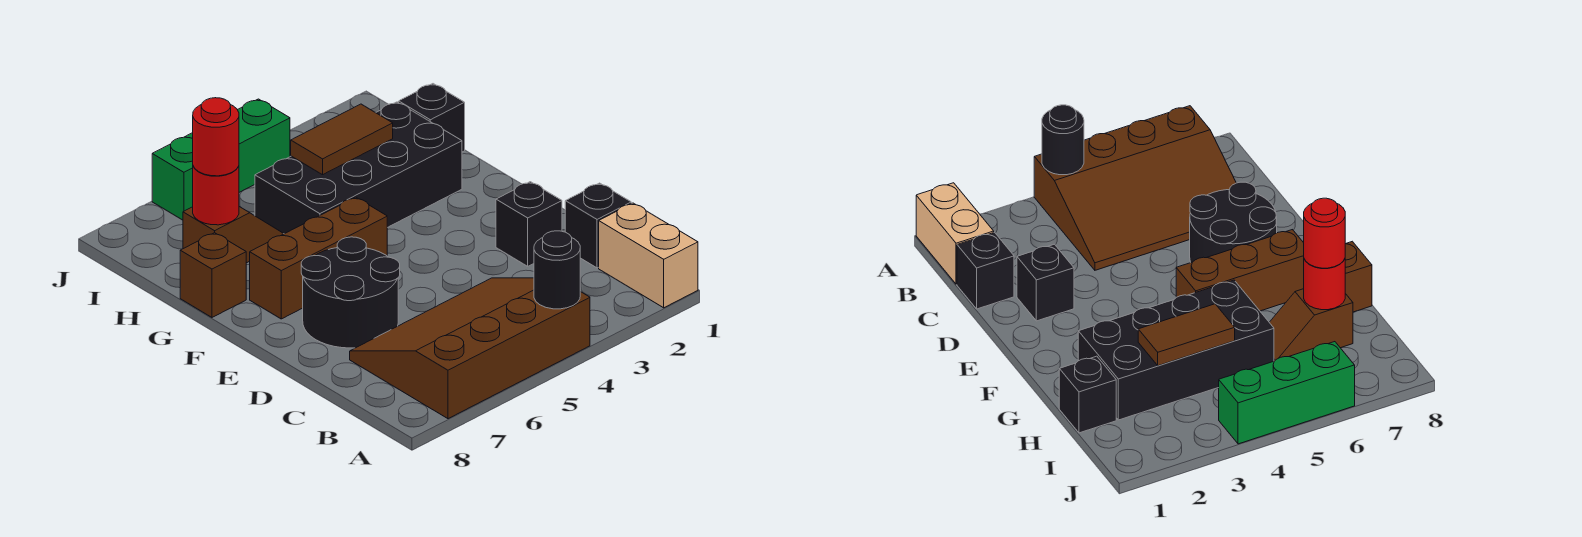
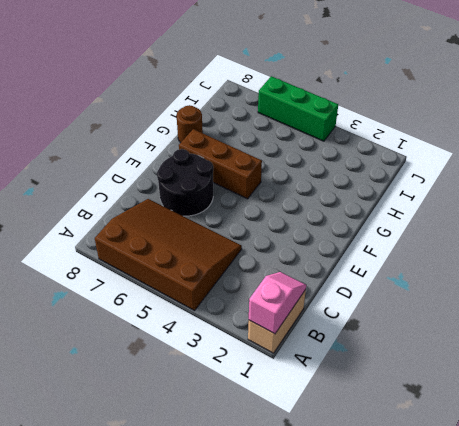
pink slope A1:B1 level 2 top A -> none
brown round brick G8 level 1 -> brown brick G8 level 1
none -> black brick C1 level 1
none -> black brick D2 level 1
none -> black brick G2:H5 level 1

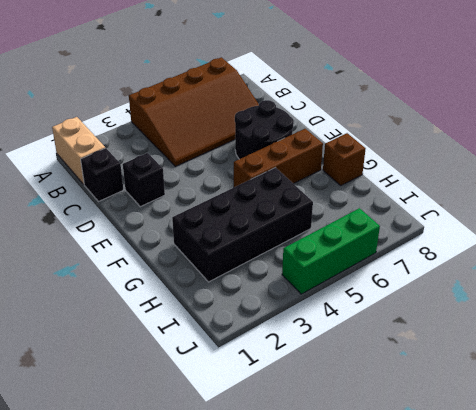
none -> black brick H1 level 1
none -> brown slope H6:H7 level 1 top 7
none -> black round brick A4 level 2

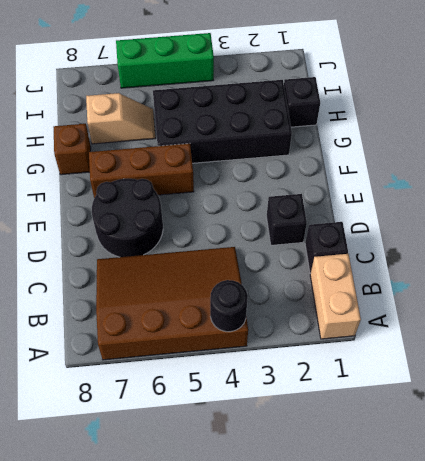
tan slope H6:H7 level 1 top 7 -> brown slope H6:H7 level 1 top 7
none -> brown tile H3:H4 level 2
none -> red round brick H7 level 2
none -> red round brick H7 level 3

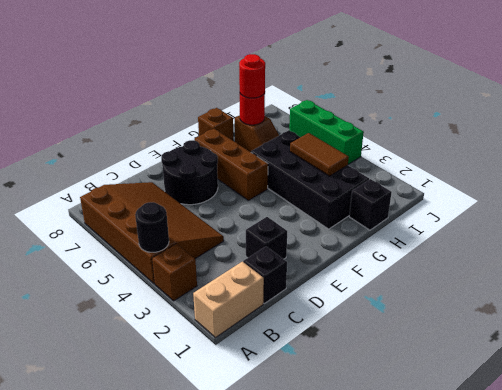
brown brick A3 level 1 -> none

